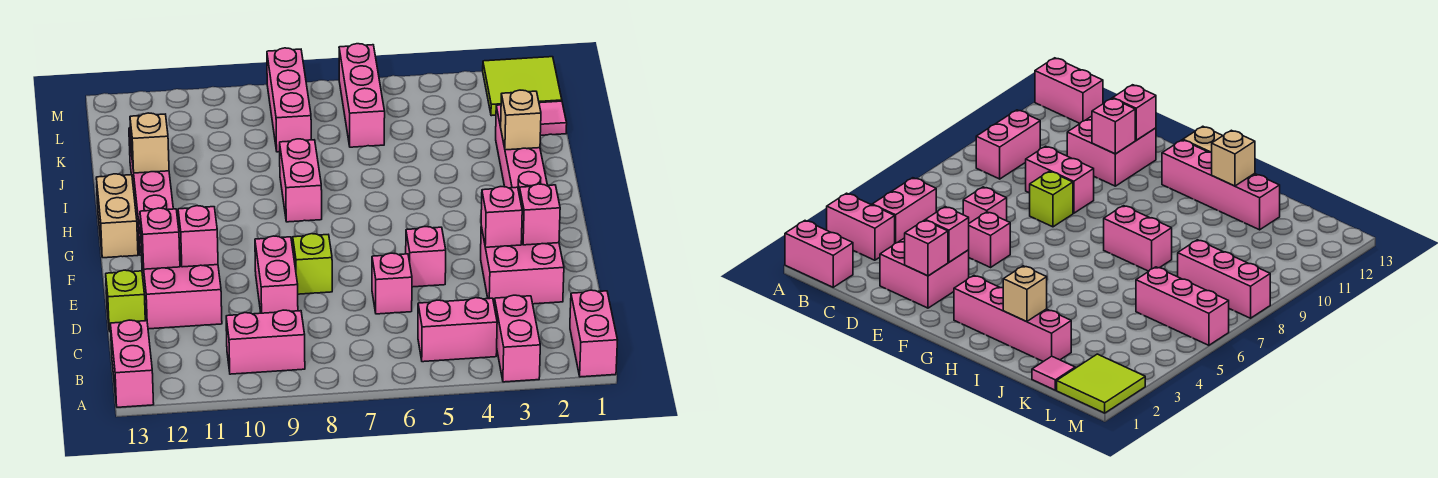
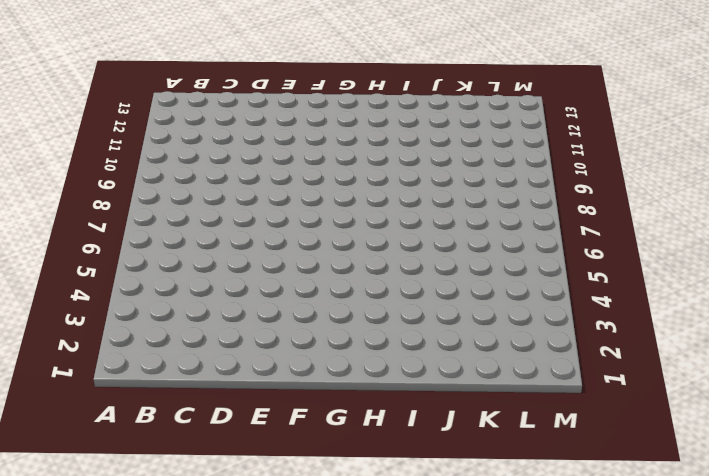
none -> pink brick A1:B1 level 1
none -> pink brick A3:B3 level 1
none -> pink brick A13:B13 level 1

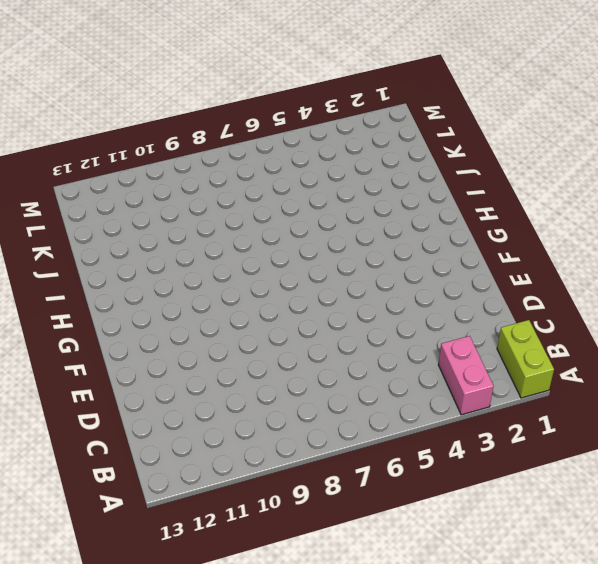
lime brick A1:B1 level 1 -> pink brick A1:B1 level 1
none -> pink brick A13:B13 level 1
none -> pink brick B4:B5 level 1
none -> pink brick B9:B10 level 1

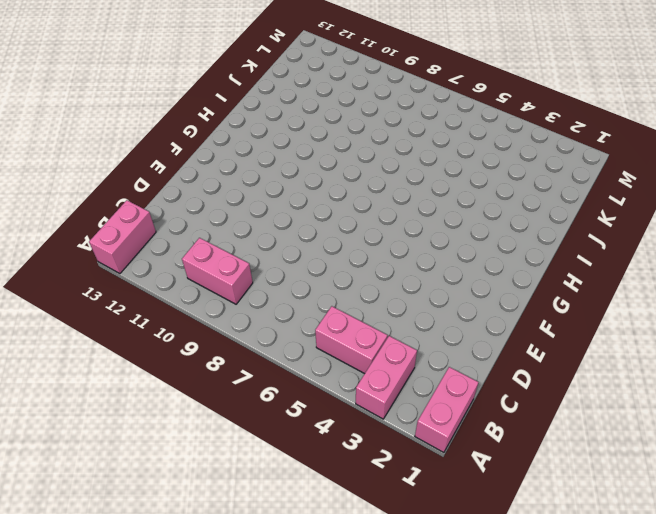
none -> pink brick D2:E3 level 1
none -> pink brick D6 level 1
none -> pink brick D9:E9 level 1

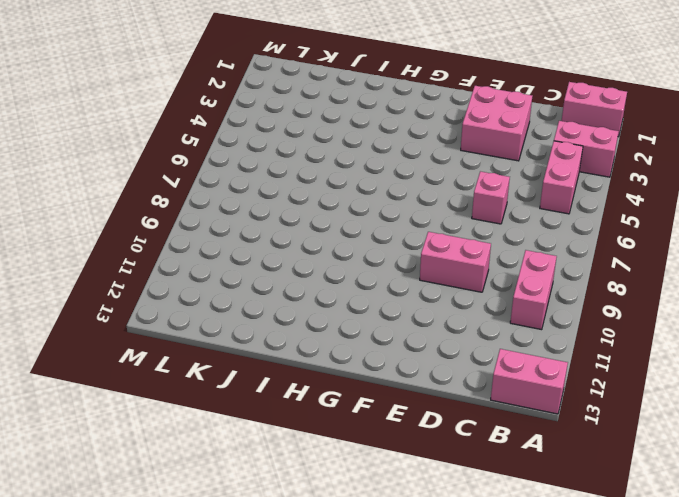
none -> pink brick D11:E12 level 1
none -> lime brick D13 level 1
none -> pink brick E5 level 1

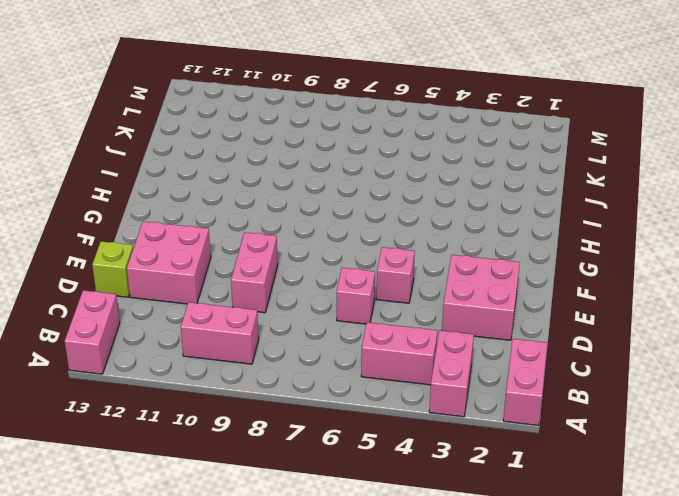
none -> lime brick E8 level 1
none -> pink brick G2:J2 level 1
none -> pink brick G12:J12 level 1

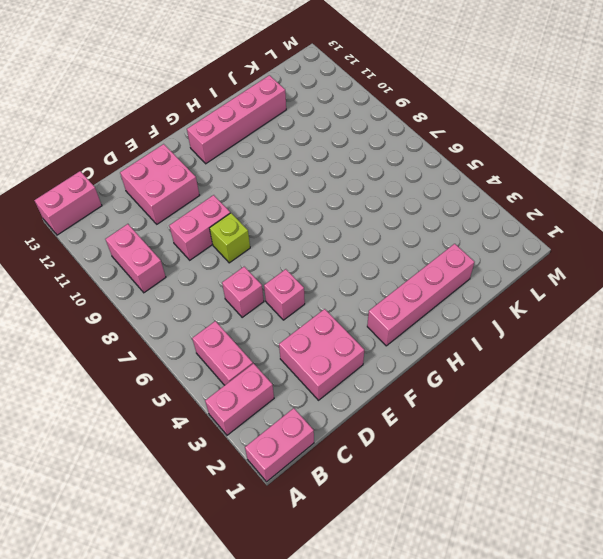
none -> lime brick D13 level 1
none -> tan brick G13:H13 level 1
none -> pink brick H8:I8 level 1

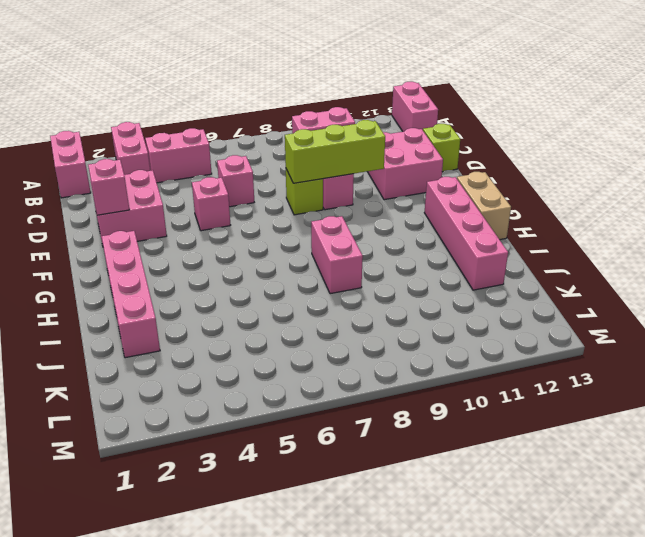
lime brick E8:E10 level 2 -> none
none -> pink tile K1 level 1
none -> pink brick K6:M6 level 1
none -> pink brick K8:M8 level 1

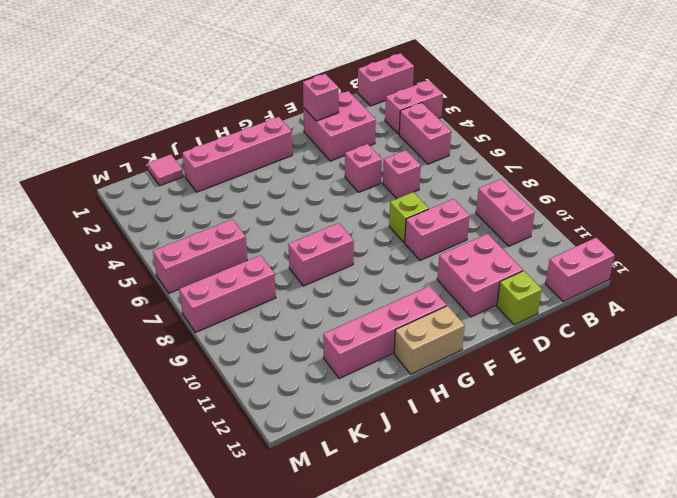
none -> lime tile L1:M2 level 1
none -> pink brick E3 level 2
none -> pink brick E11 level 2

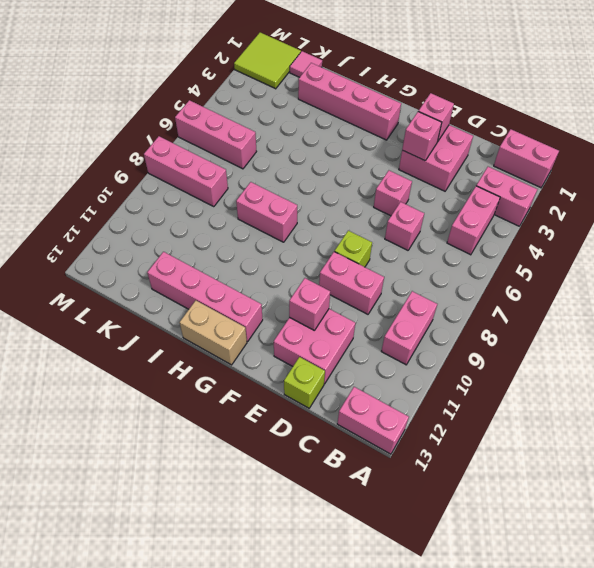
none -> pink brick E12 level 2
none -> tan brick I2 level 2
none -> tan brick I12 level 2

